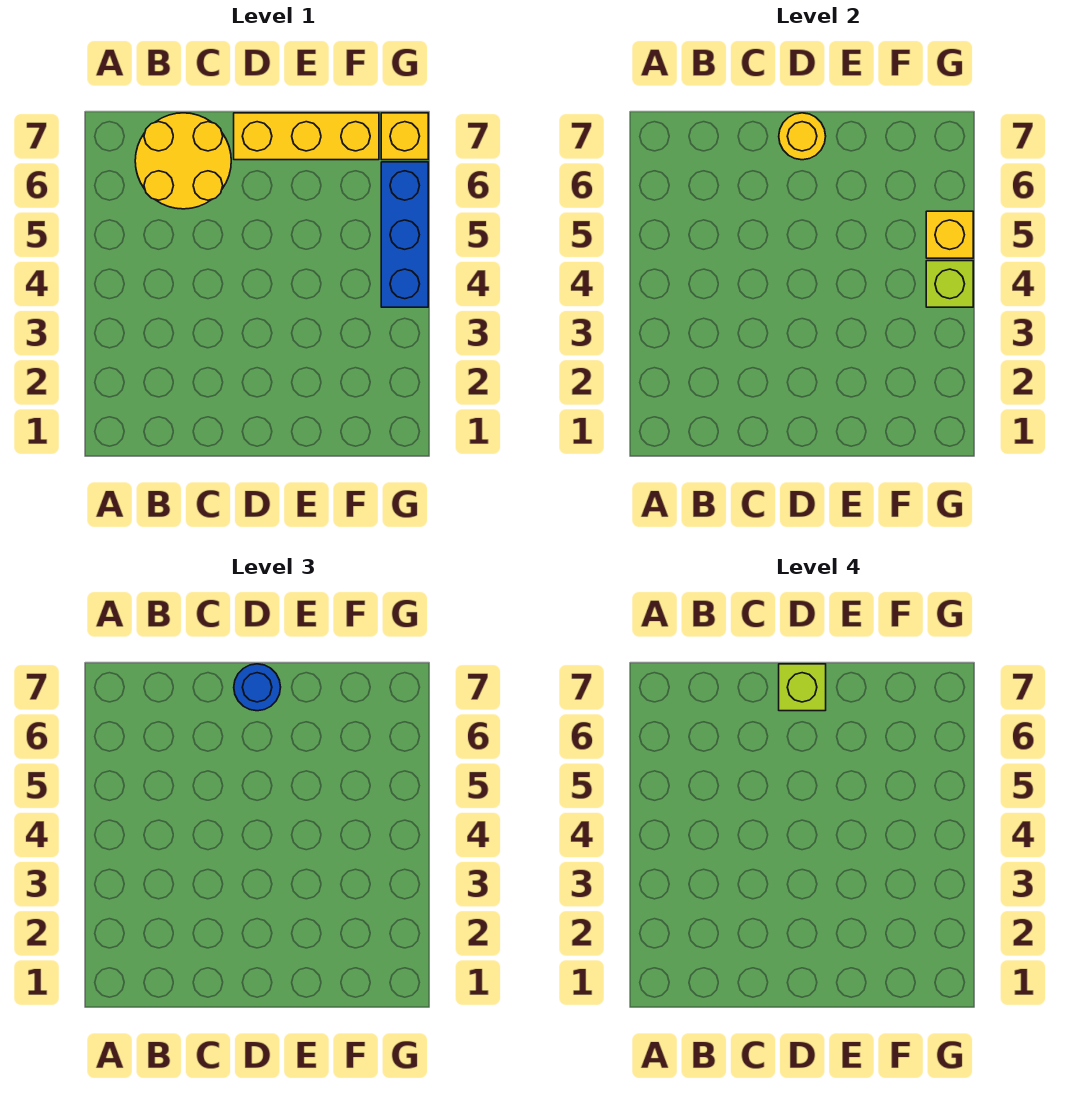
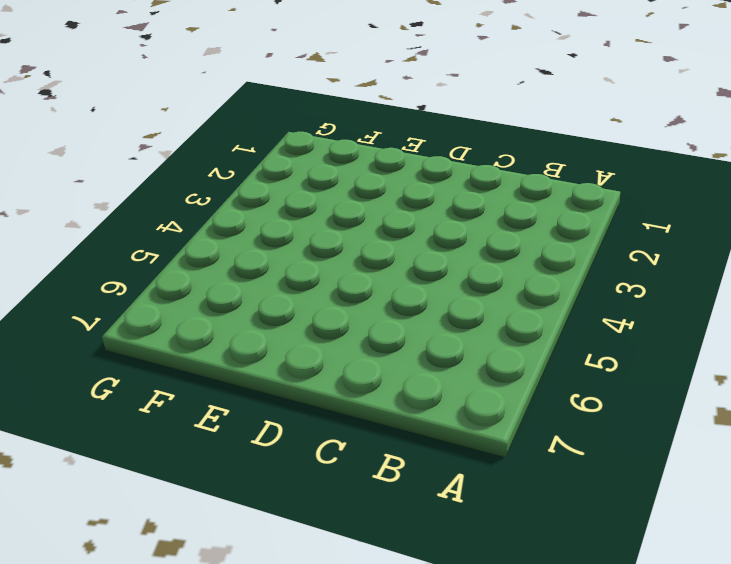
none -> yellow round brick B6:C7 level 1
none -> yellow brick D7:F7 level 1

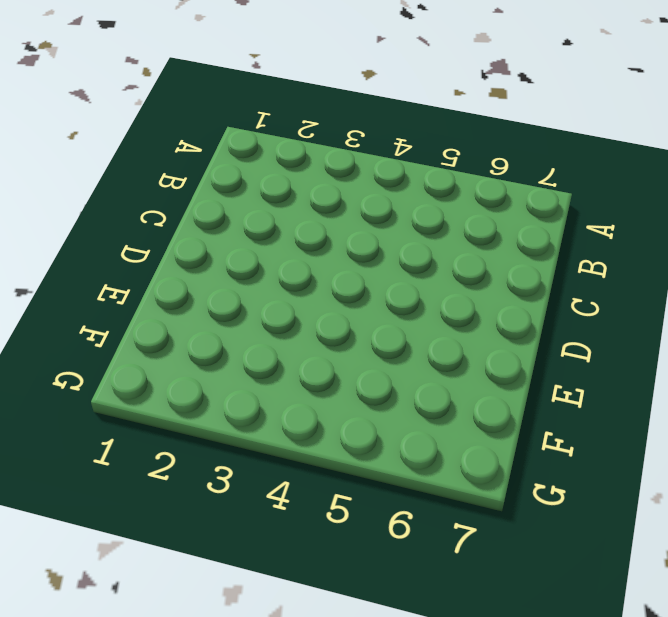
none -> yellow round brick B6:C7 level 1
none -> yellow brick D7:F7 level 1

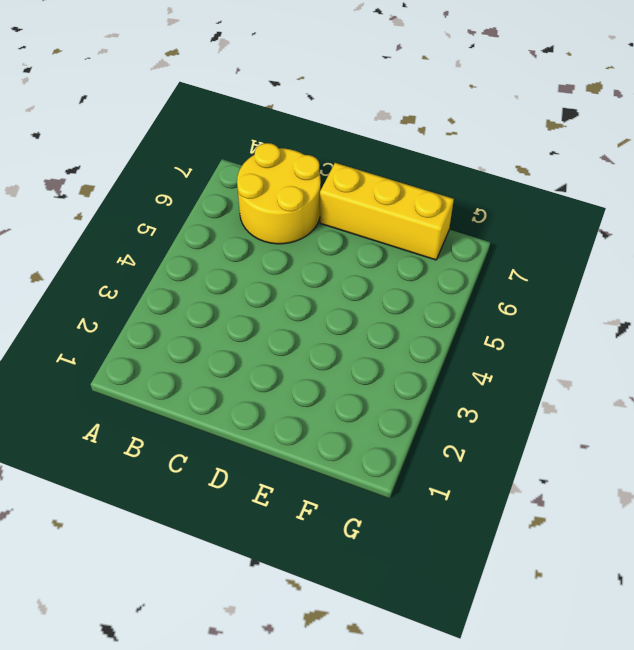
none -> blue brick G4:G6 level 1
none -> yellow brick G7 level 1

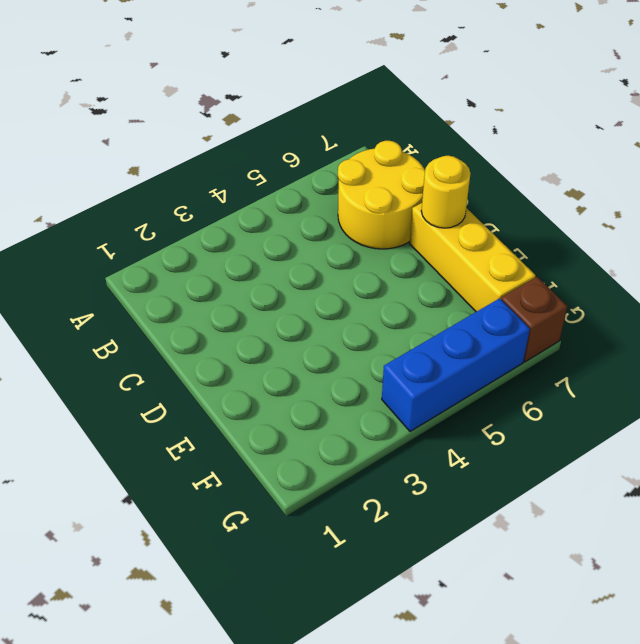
brown brick G7 level 1 -> yellow brick G7 level 1
none -> lime brick G4 level 2
none -> yellow brick G5 level 2

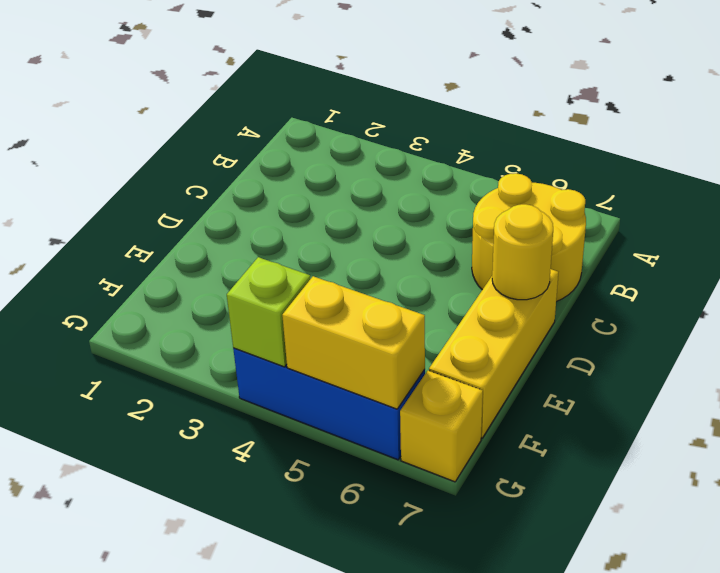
yellow brick G5:G6 level 2 -> yellow brick G5 level 2
none -> blue round brick D7 level 3
none -> lime brick D7 level 4

